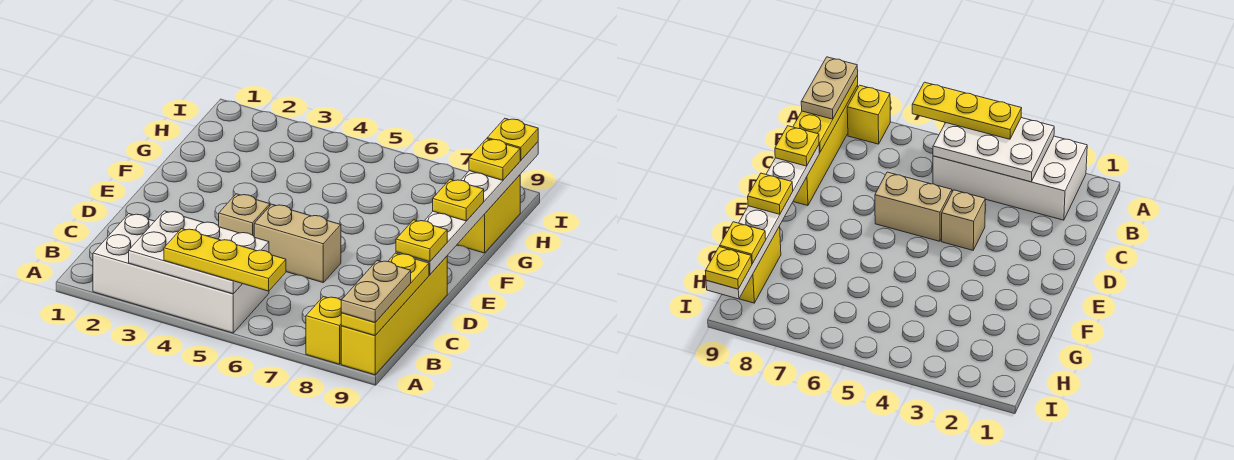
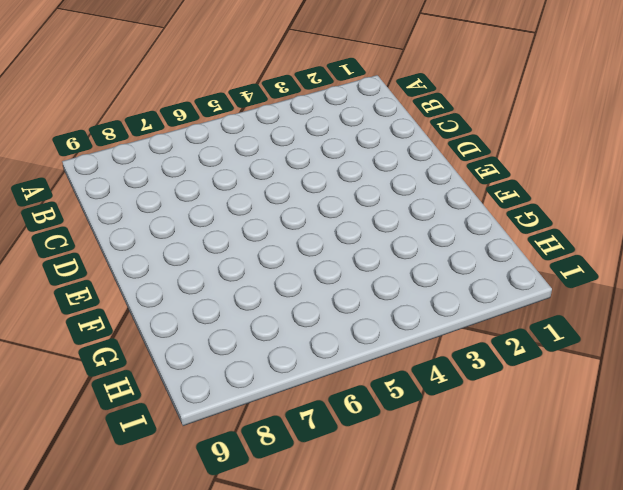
none -> white brick A2:B5 level 1
none -> yellow brick A8 level 1
none -> yellow brick A9:D9 level 1

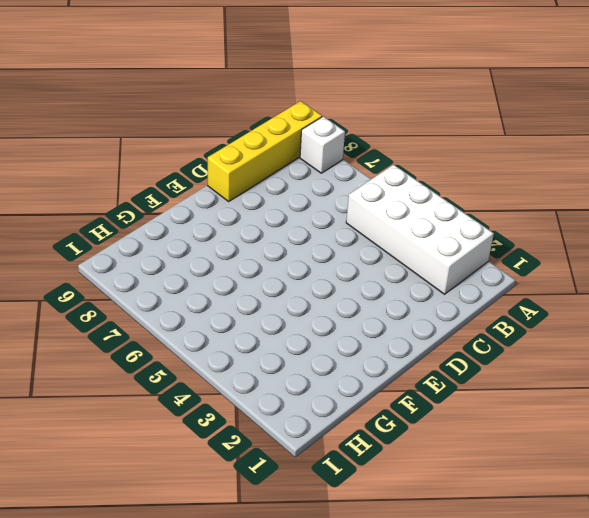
white brick A8 level 1 -> yellow brick A8 level 1
none -> tan brick D4 level 1
none -> tan brick D5:D6 level 1
none -> yellow brick G9:H9 level 1

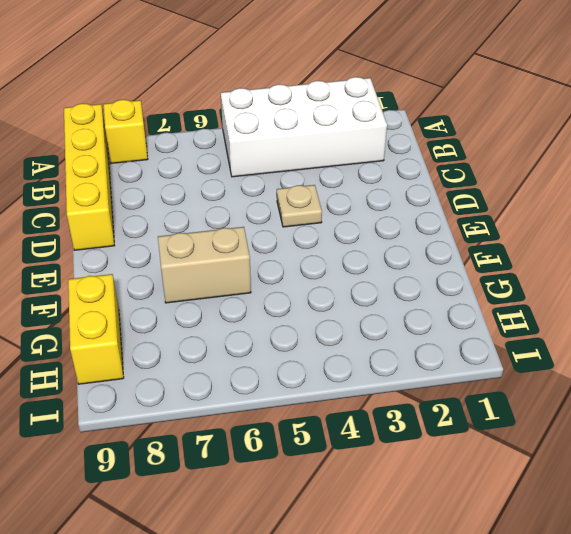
tan plate D4 level 1 -> tan brick D4 level 1
tan brick F6:F7 level 1 -> tan brick D5:D6 level 1
none -> white plate A3:B5 level 2
none -> yellow plate A9:C9 level 2
none -> white plate D9:I9 level 2

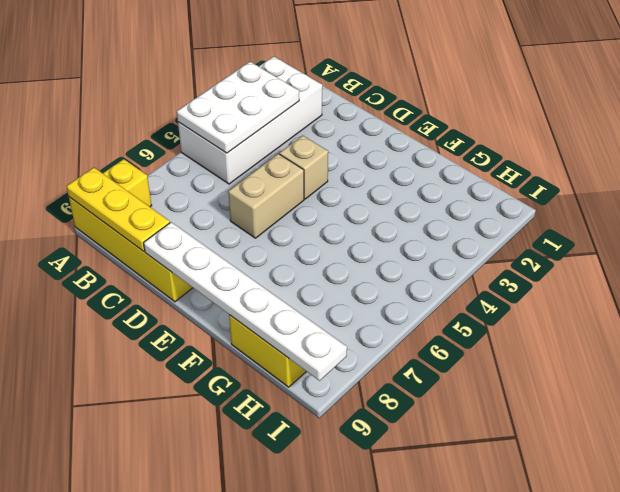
none -> yellow plate A4:A6 level 3
none -> tan plate A9:B9 level 3
none -> yellow plate D9 level 3

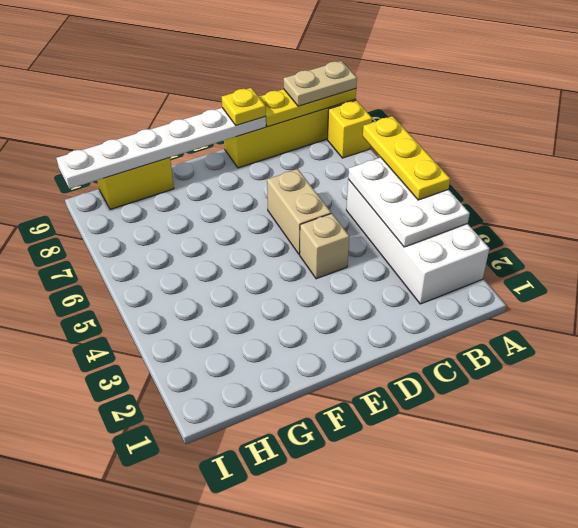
none -> yellow plate F9 level 3
none -> yellow plate H9 level 3
none -> yellow plate I9 level 3

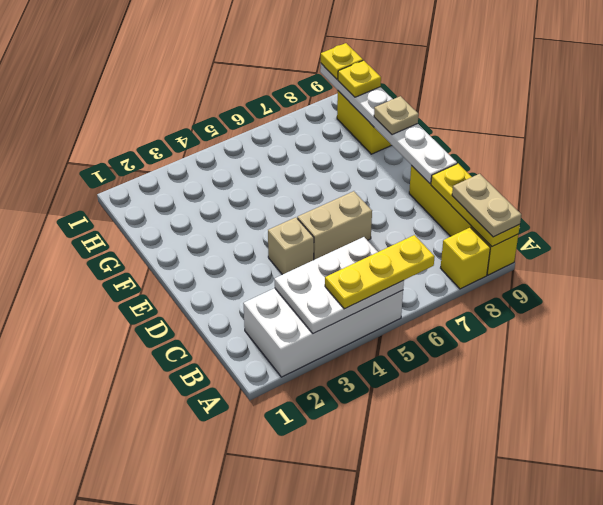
tan plate F9 level 3 -> yellow plate F9 level 3
none -> yellow plate D9 level 3

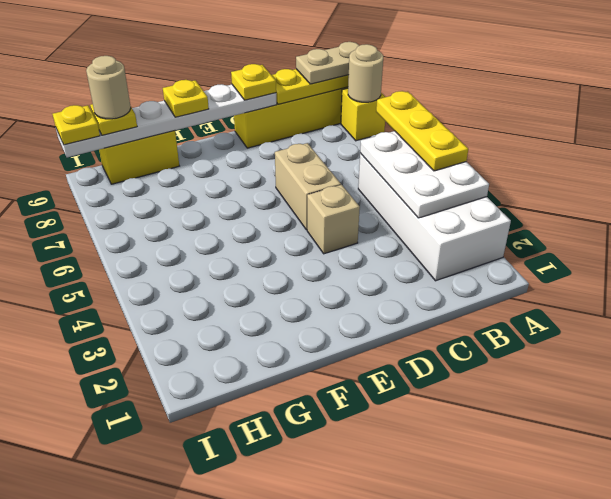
tan round brick A8 level 2 -> none
tan round brick H9 level 4 -> none

